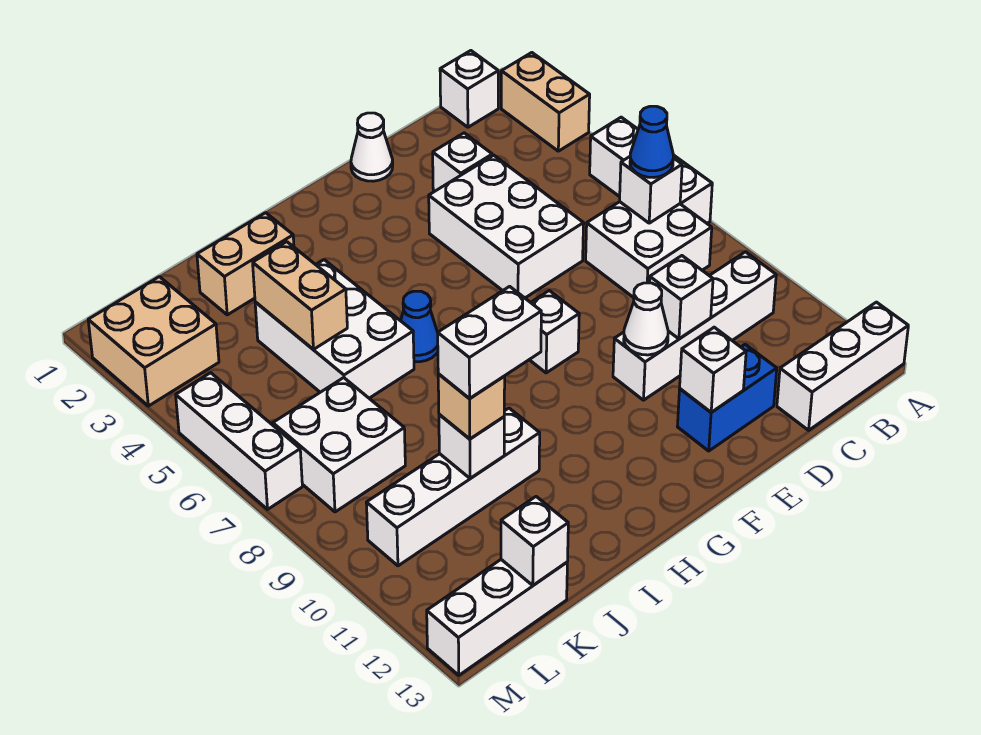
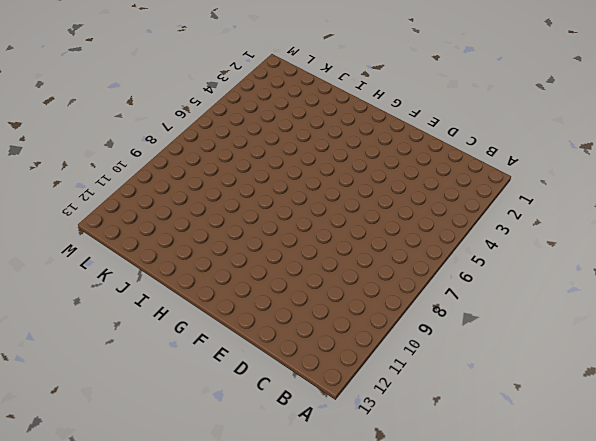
none -> tan brick A2:A3 level 1
none -> white brick A5:A7 level 1
none -> white brick A13:C13 level 1

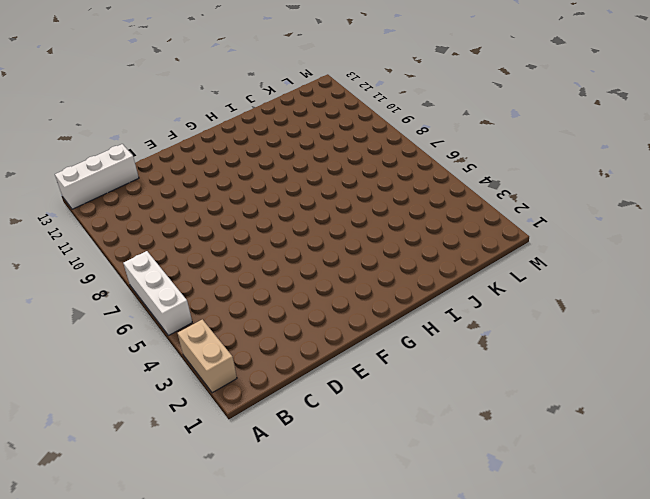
none -> white brick B1 level 1
none -> white brick B7:C8 level 1
none -> white brick B10:E10 level 1

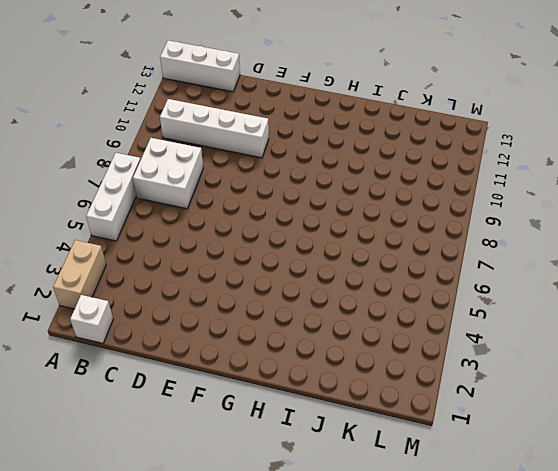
none -> white brick D3 level 1
none -> white brick D4:E6 level 1
none -> blue brick D12:E12 level 1

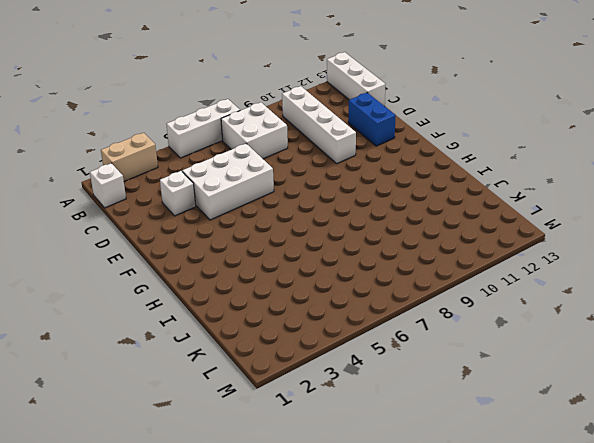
none -> white cone E1 level 1
none -> white brick F8 level 1
none -> blue cone H6 level 1

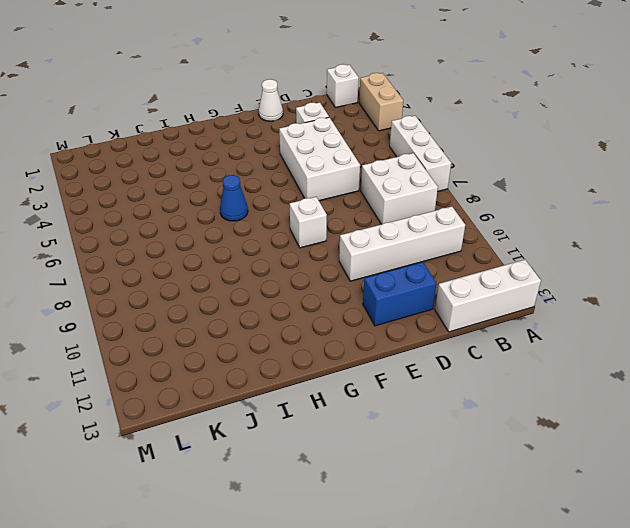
none -> tan brick I2:J2 level 1
none -> white brick I4:J6 level 1
none -> white brick I10:L10 level 1

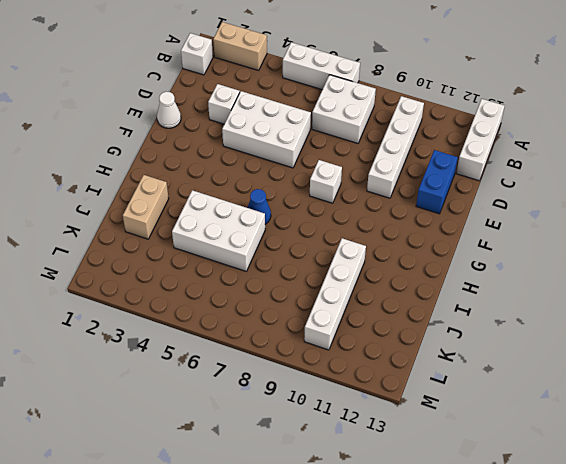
none -> white brick K7:L8 level 1
none -> white brick K13:M13 level 1
none -> tan brick L2:M3 level 1

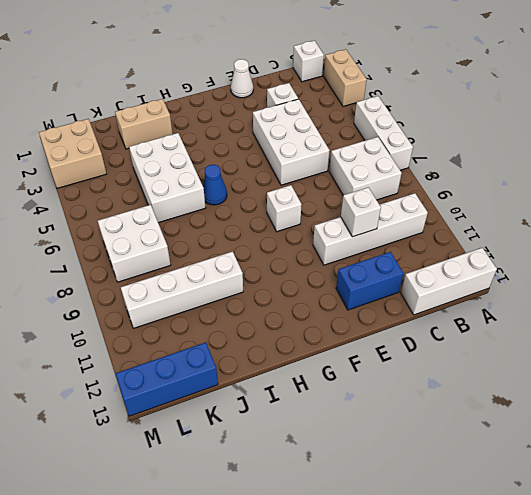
blue brick K13:M13 level 1 -> white brick K13:M13 level 1
none -> white brick M5:M7 level 1
none -> white brick B7 level 2
none -> white cone E10 level 2

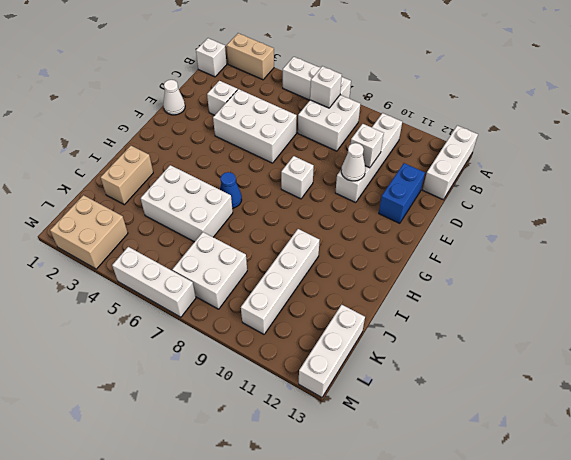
none -> white brick E12 level 2
none -> tan brick J4:J5 level 2
none -> white brick J10 level 2

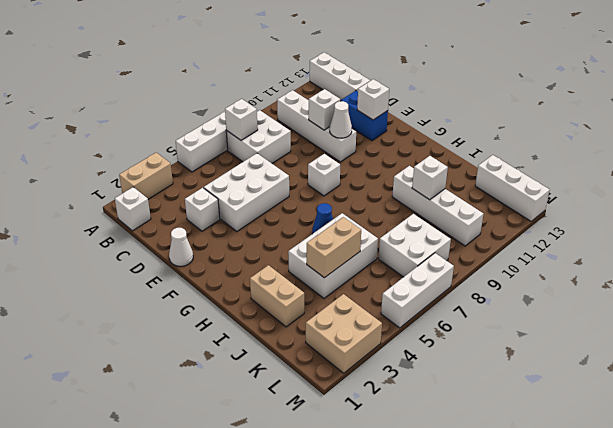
none -> white brick K13 level 2
none -> blue cone B7 level 3
none -> tan brick J10 level 3

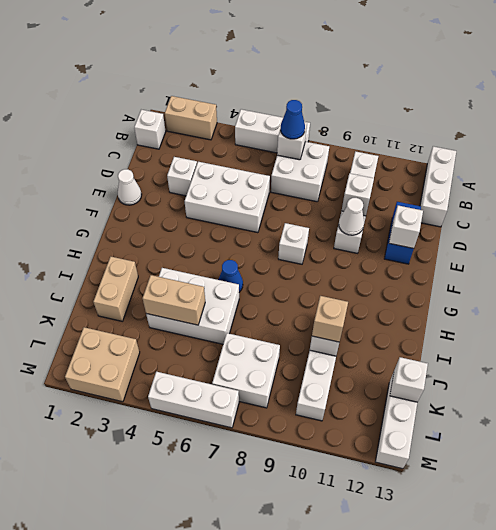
none -> white brick I10:J10 level 4

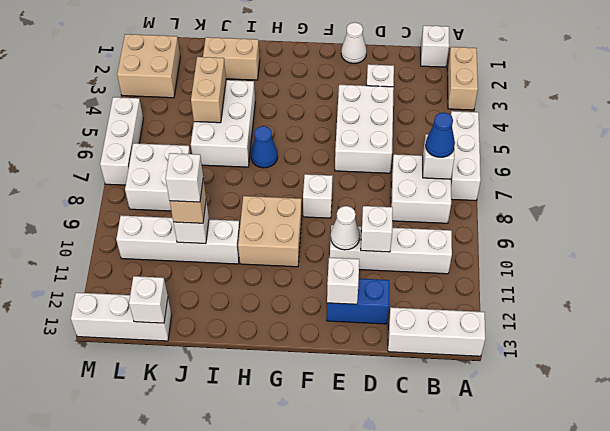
tan brick G9:H10 level 1 -> none
white brick J10 level 4 -> white brick I10:J10 level 4

